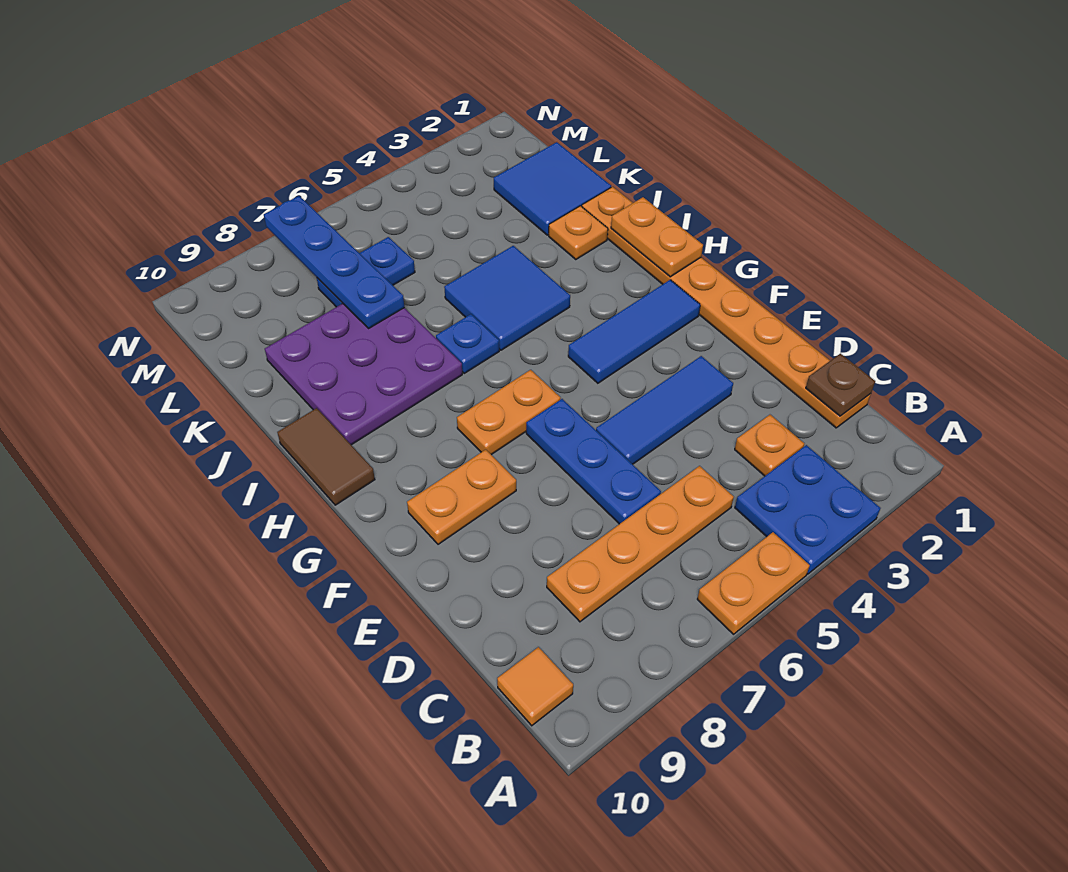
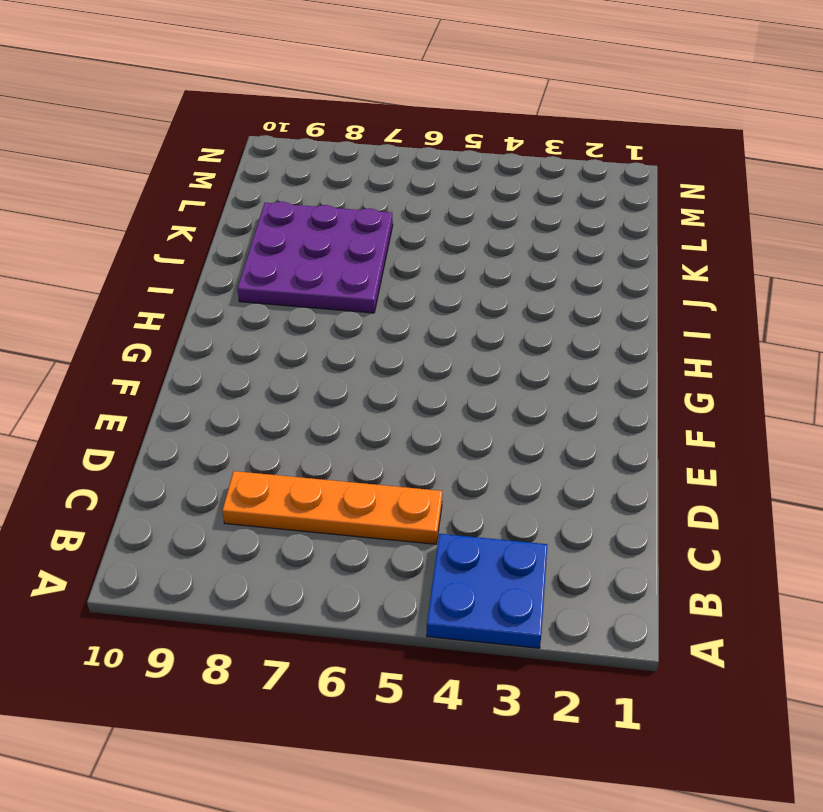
none -> orange plate A5:A6 level 1
none -> orange tile B10 level 1
none -> orange plate C1:J1 level 1

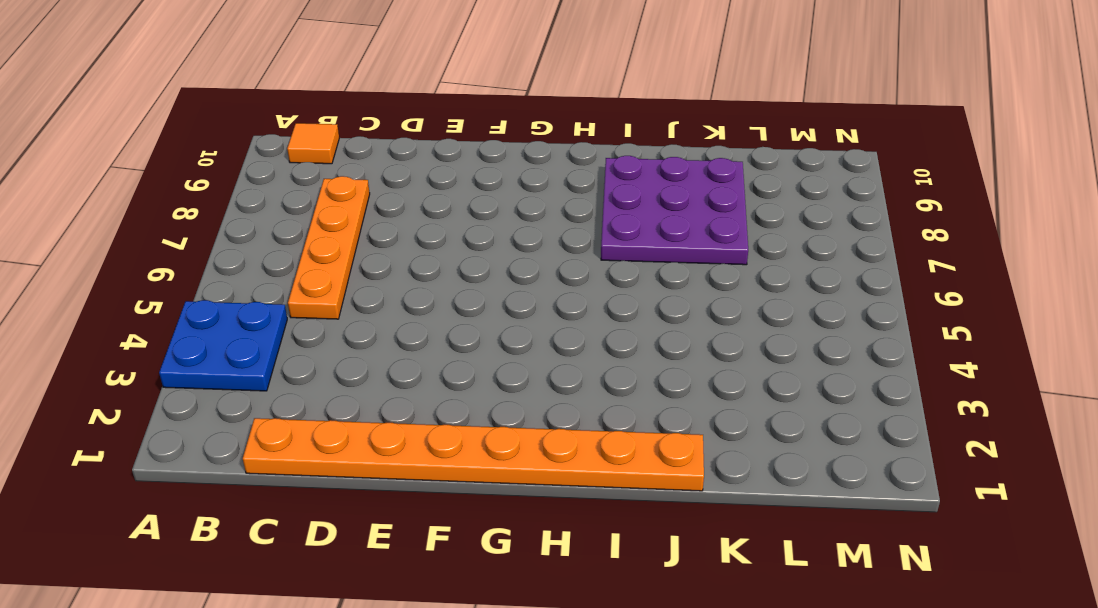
none -> orange plate A5:A6 level 1
none -> orange plate C3 level 1
none -> blue plate D6:F6 level 1

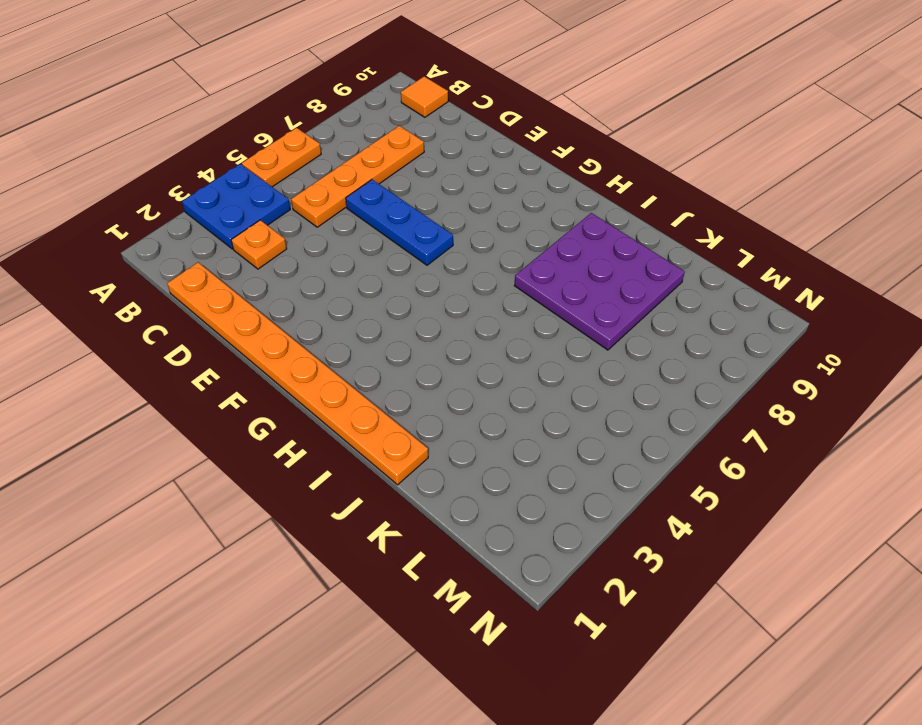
none -> blue tile E3:E5 level 1
none -> orange plate F8:F9 level 1
none -> blue tile G2:G4 level 1

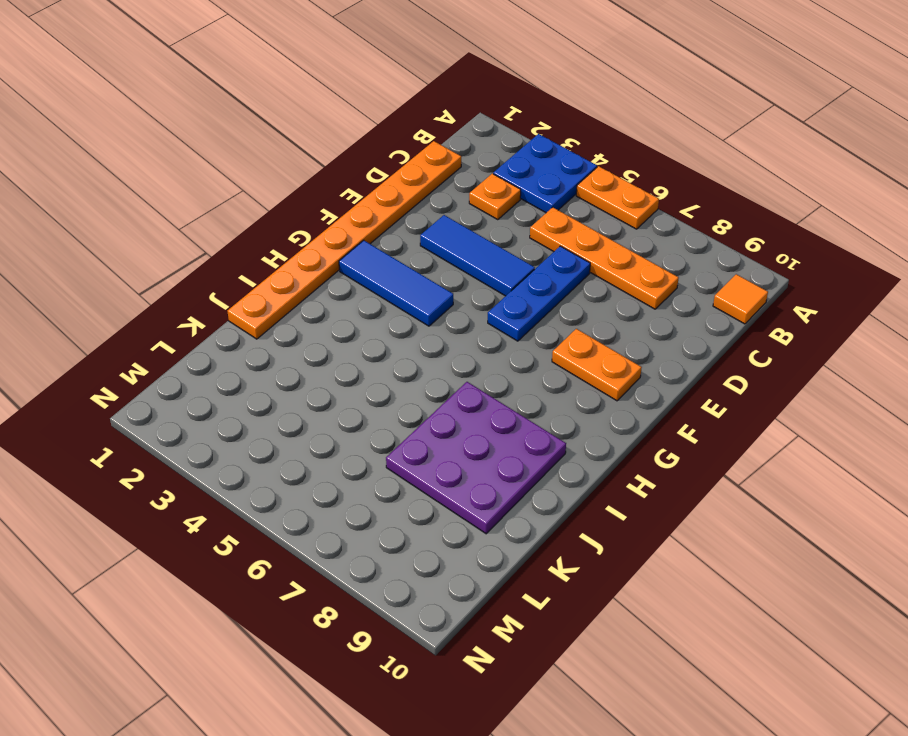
none -> orange plate G6:G7 level 1
none -> brown tile H10:I10 level 1
none -> blue tile I4:J5 level 1

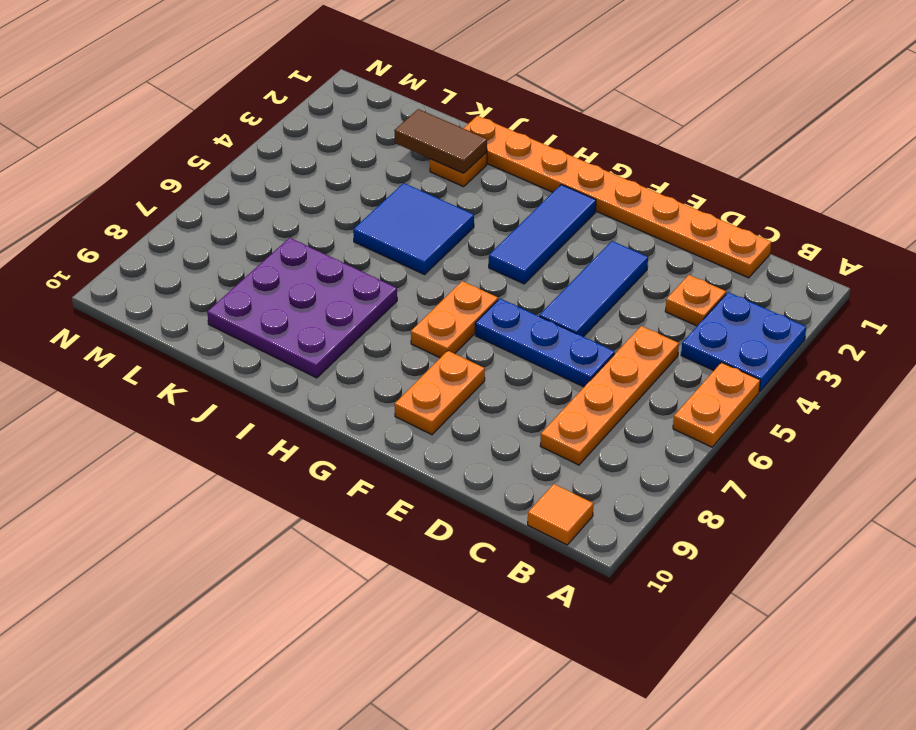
brown tile J2:K2 level 2 -> brown tile H10:I10 level 1
none -> blue plate I6 level 1
none -> blue tile K1:L2 level 1
none -> blue plate L6:L7 level 1

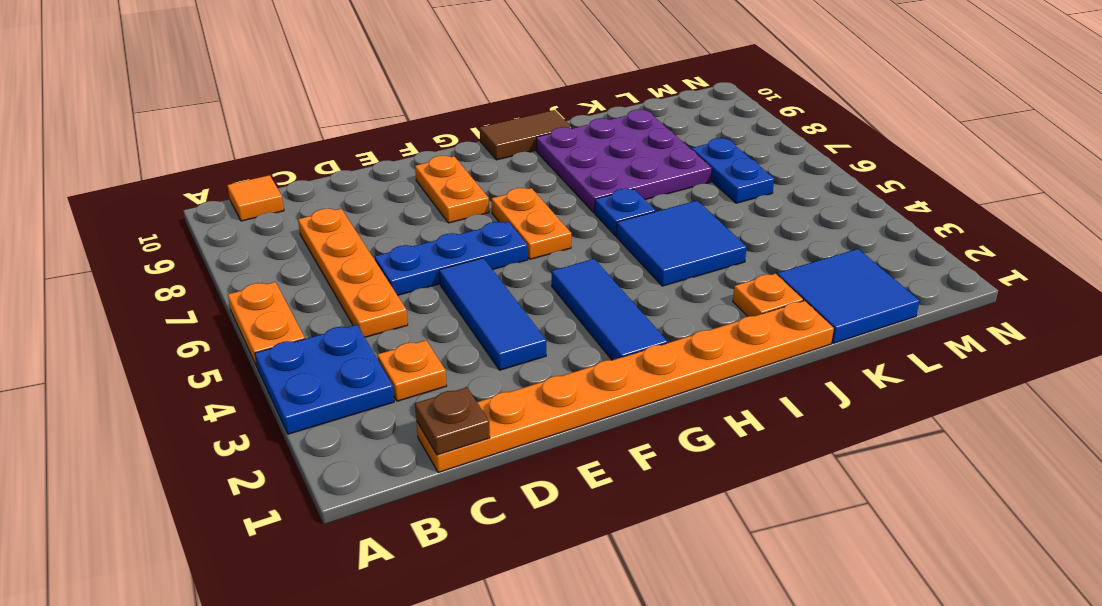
none -> orange plate H1:I1 level 2
none -> blue plate K7:N7 level 2

